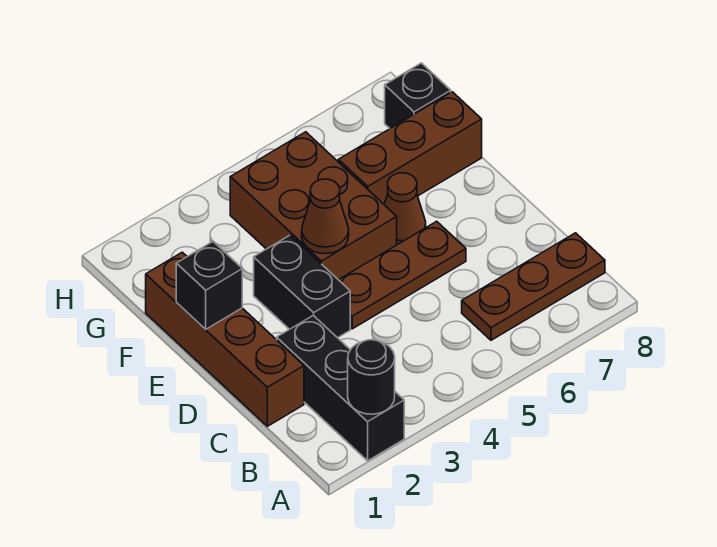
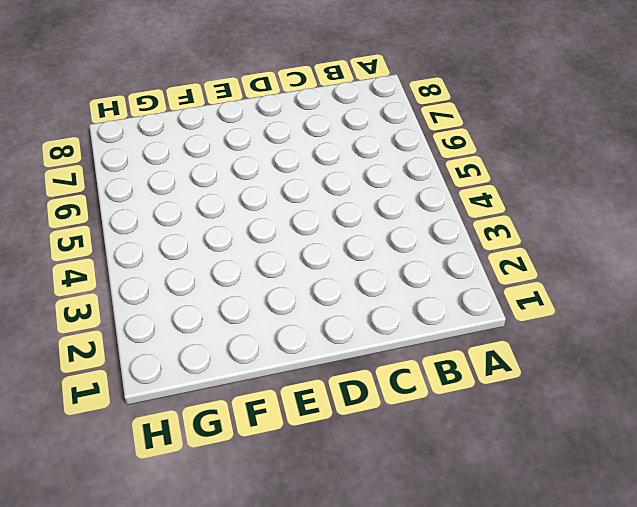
none -> black brick A2:C2 level 1
none -> brown plate B6:B8 level 1
none -> brown brick C1:F1 level 1

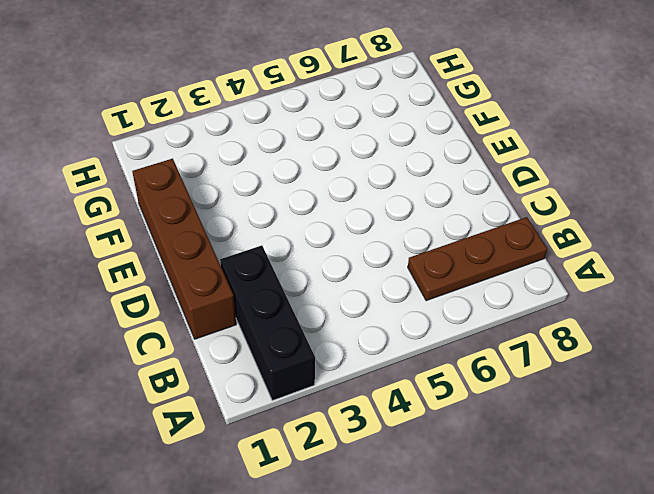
none -> black brick D3:E3 level 1
none -> brown plate D4:D6 level 1
none -> brown brick E4:G5 level 1

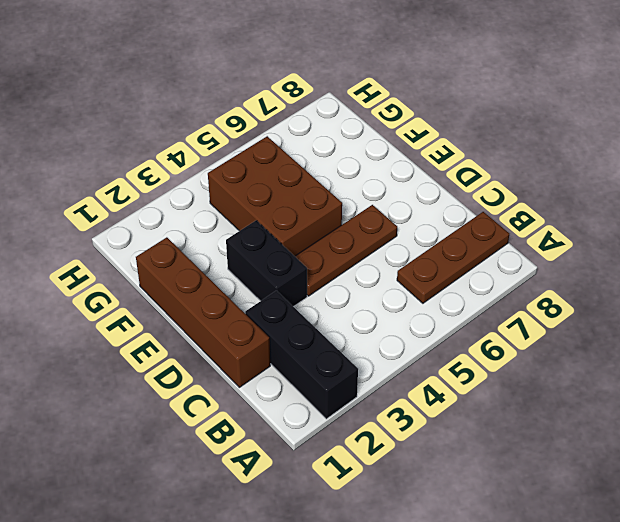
none -> brown cone E6 level 1
none -> brown brick F6:F8 level 1
none -> black brick G8 level 1

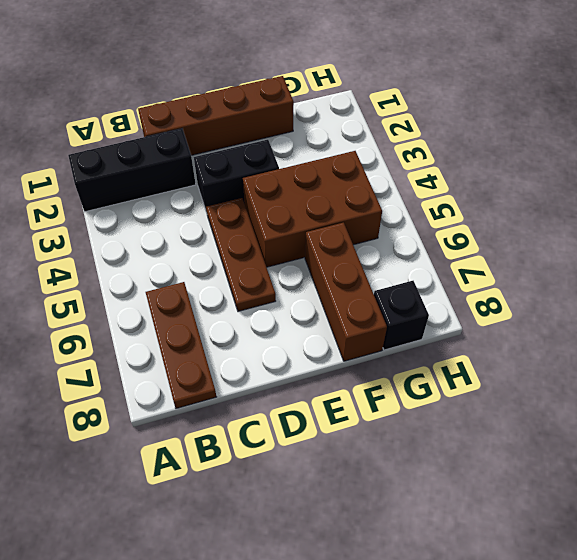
none -> brown cone E6 level 1
none -> black round brick A2 level 2
none -> black brick E1 level 2

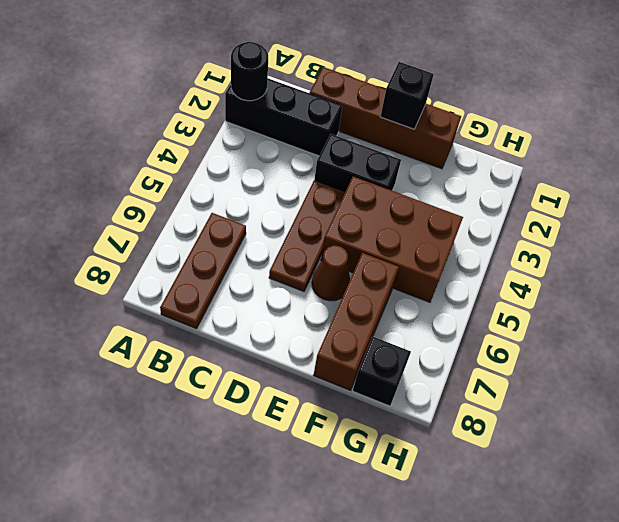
none -> brown cone E4 level 2

